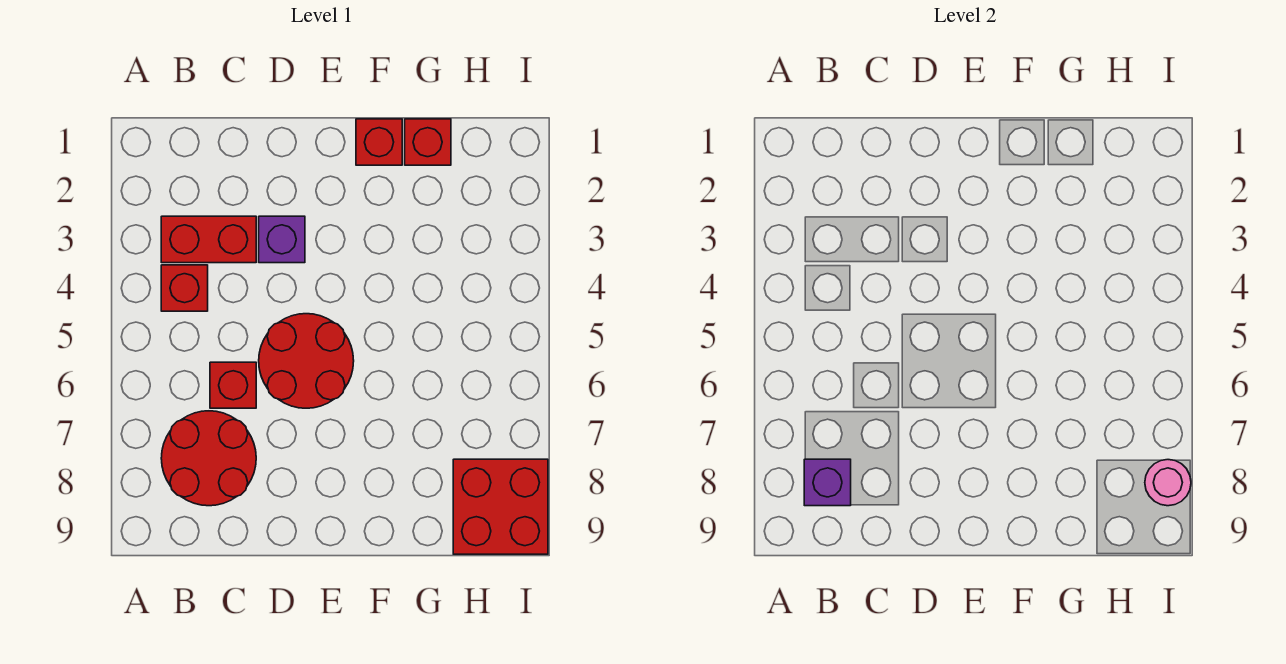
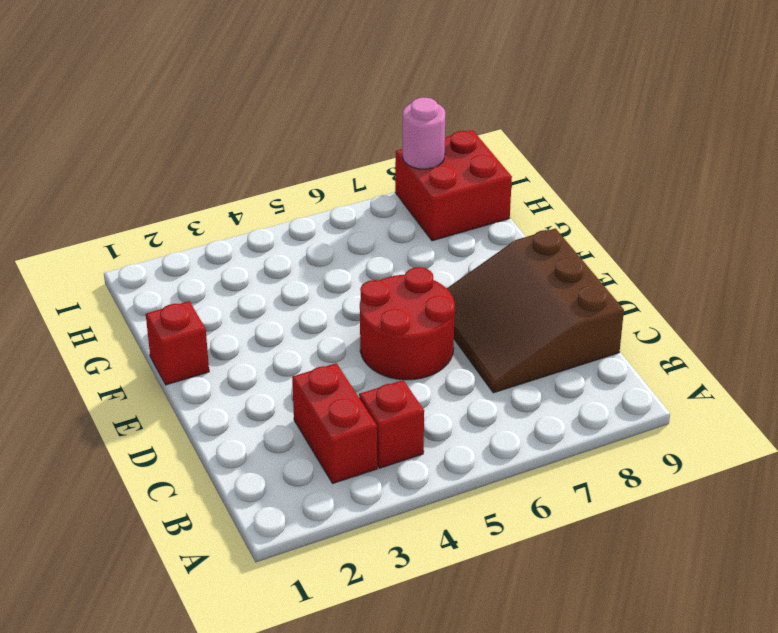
brown slope C7:E9 level 1 top 9 -> red round brick B7:C8 level 1
none -> red brick C6 level 1
none -> purple brick D3 level 1

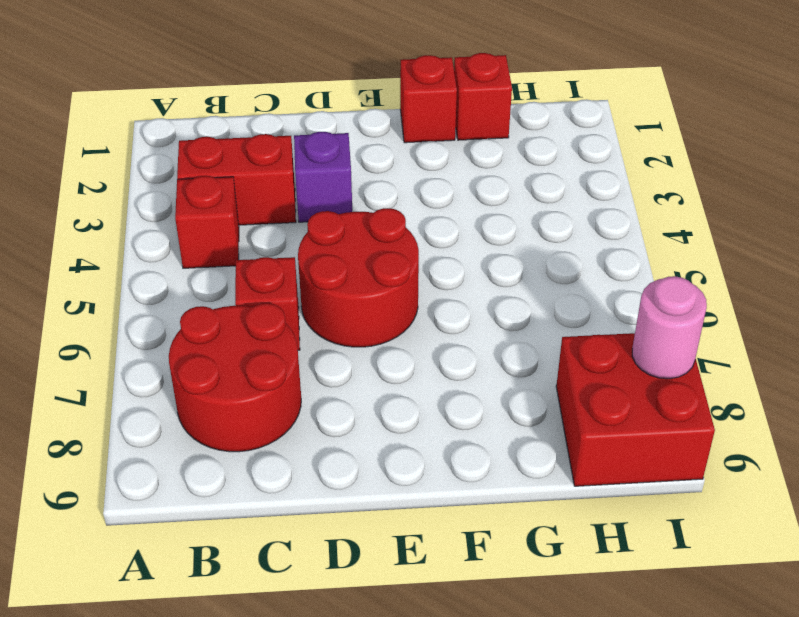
none -> purple brick B8 level 2

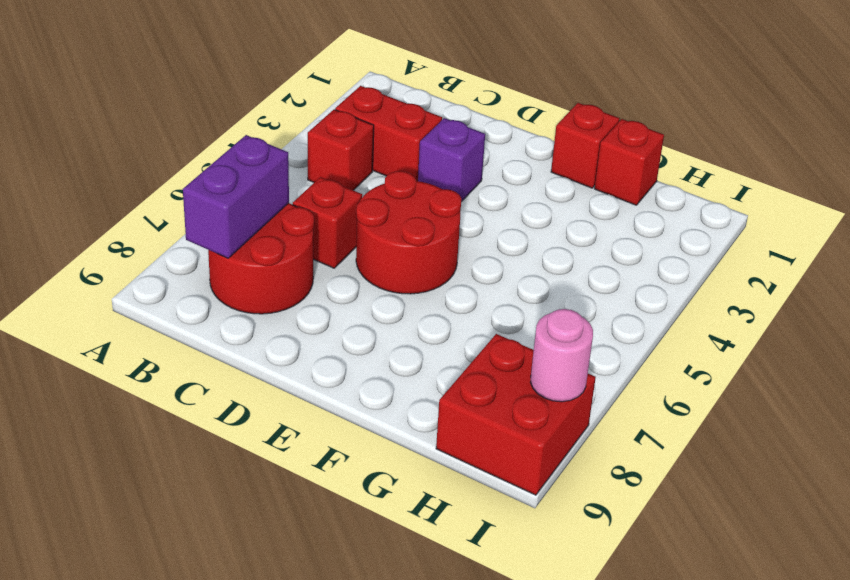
purple brick B7:B8 level 2 -> purple brick B8 level 2

